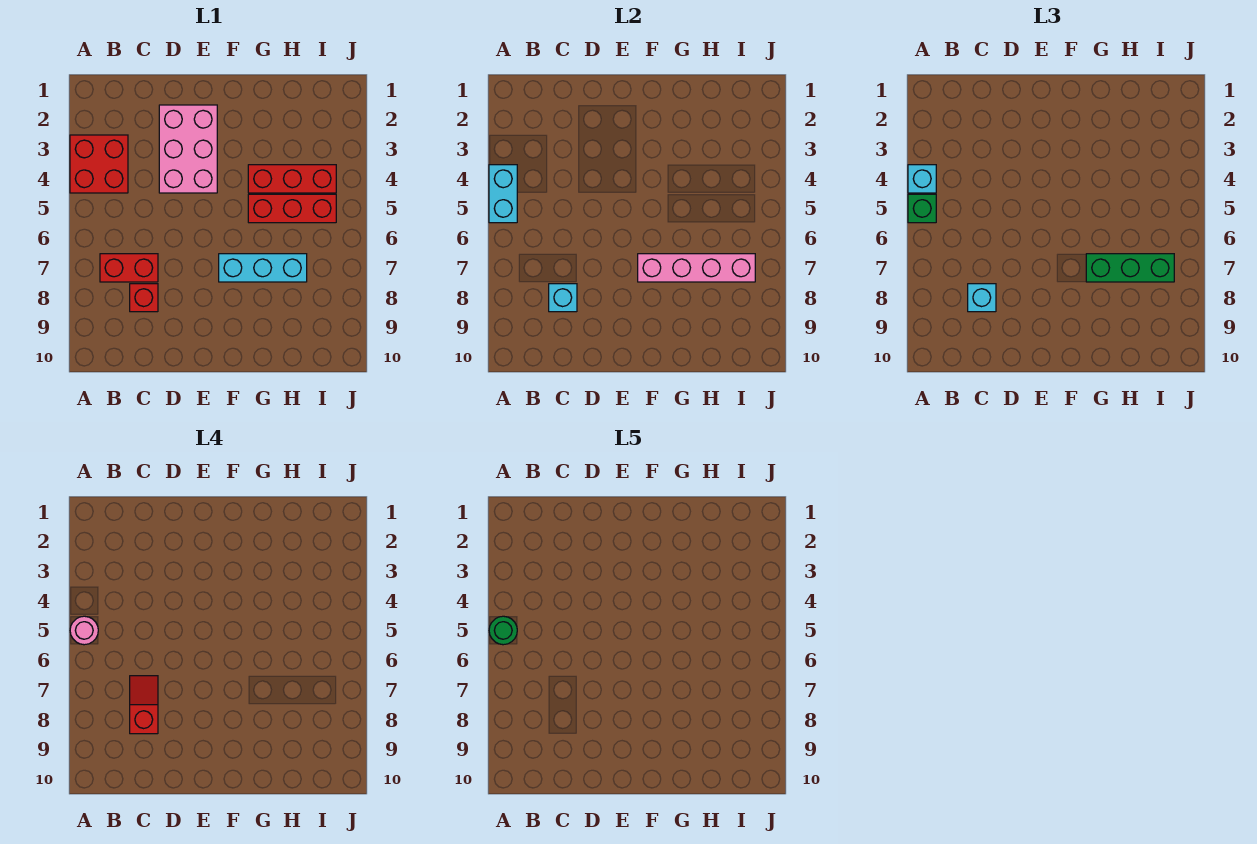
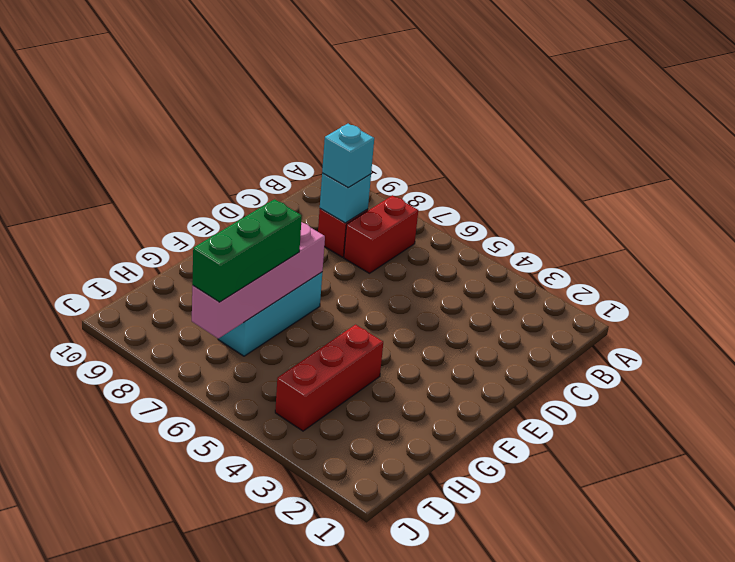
none -> red brick A3:B4 level 1
none -> pink brick D2:E4 level 1
none -> red brick G5:I5 level 1

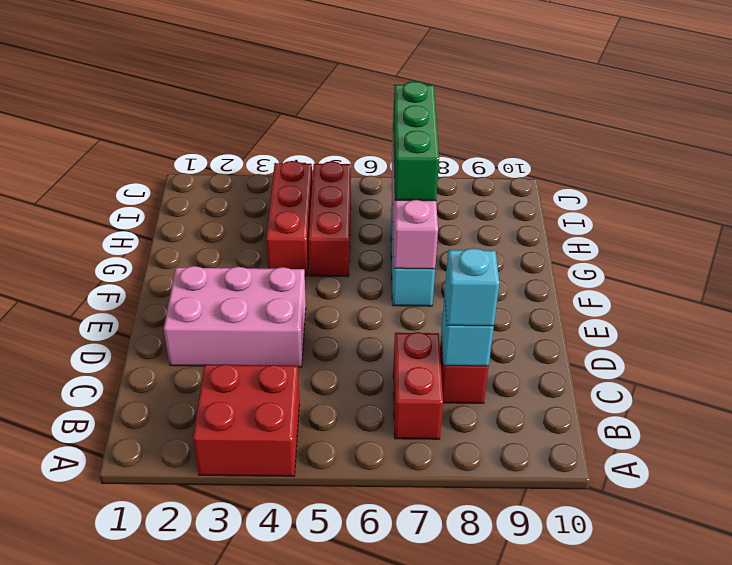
none -> cyan brick A4:A5 level 2
none -> cyan brick A4 level 3
none -> green brick A5 level 3

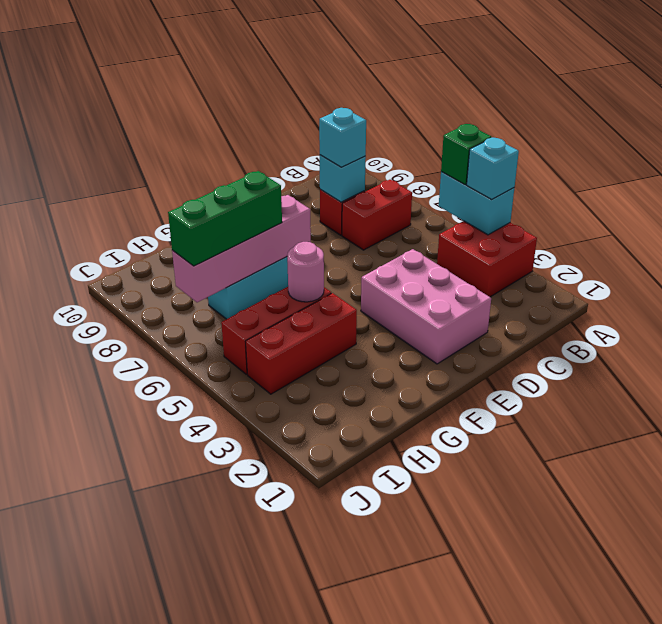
pink round brick G5 level 2 -> pink round brick A5 level 4
none -> red slope C7:C8 level 4 top 8
none -> green round brick A5 level 5

